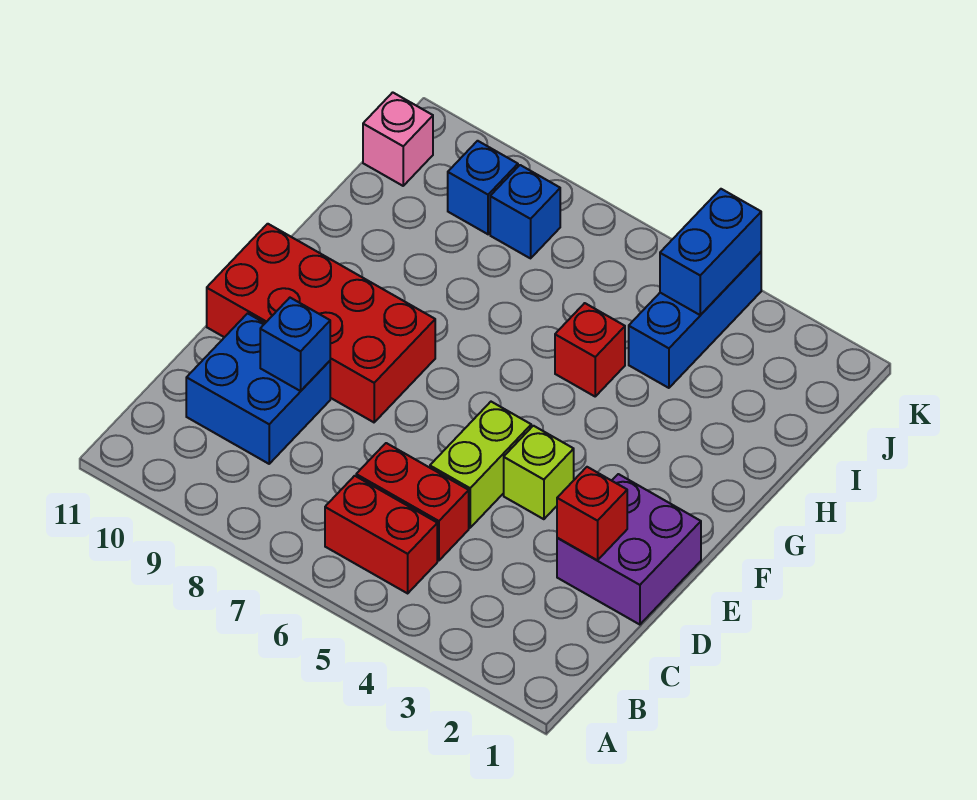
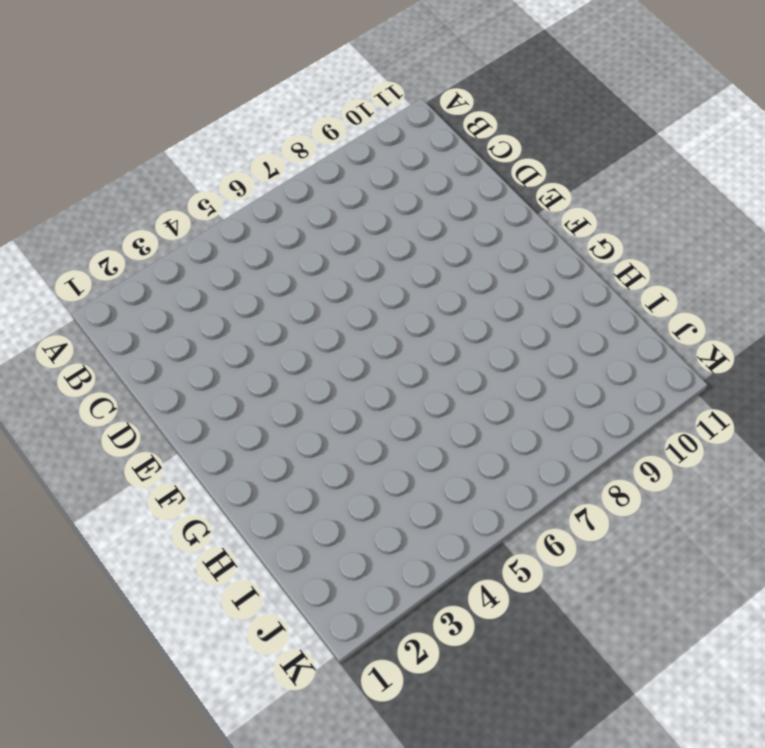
none -> red brick B5:B6 level 1
none -> red brick C5:C6 level 1
none -> blue brick C9:D10 level 1

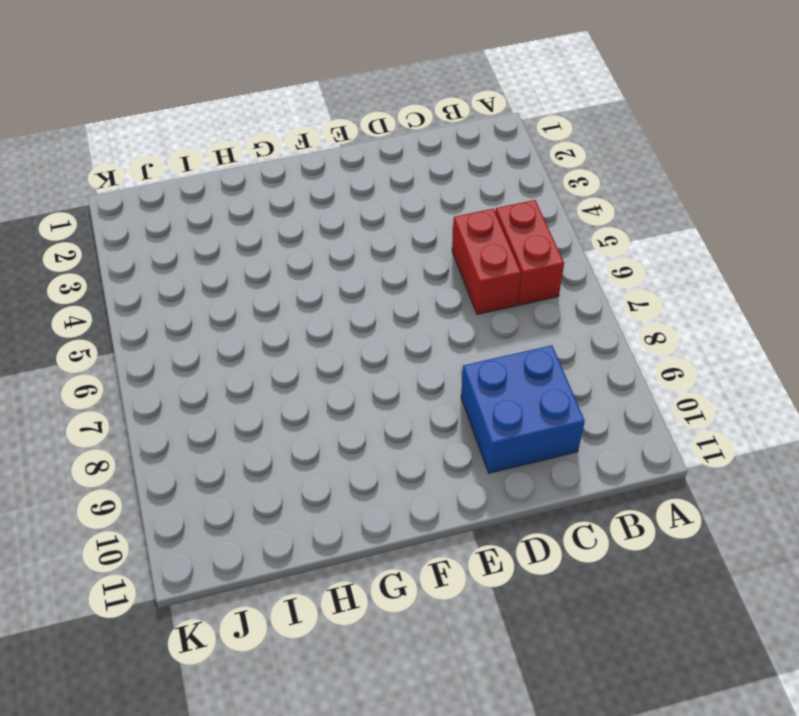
none -> purple brick D1:E2 level 1
none -> lime brick D5:E5 level 1
none -> lime brick E4 level 1

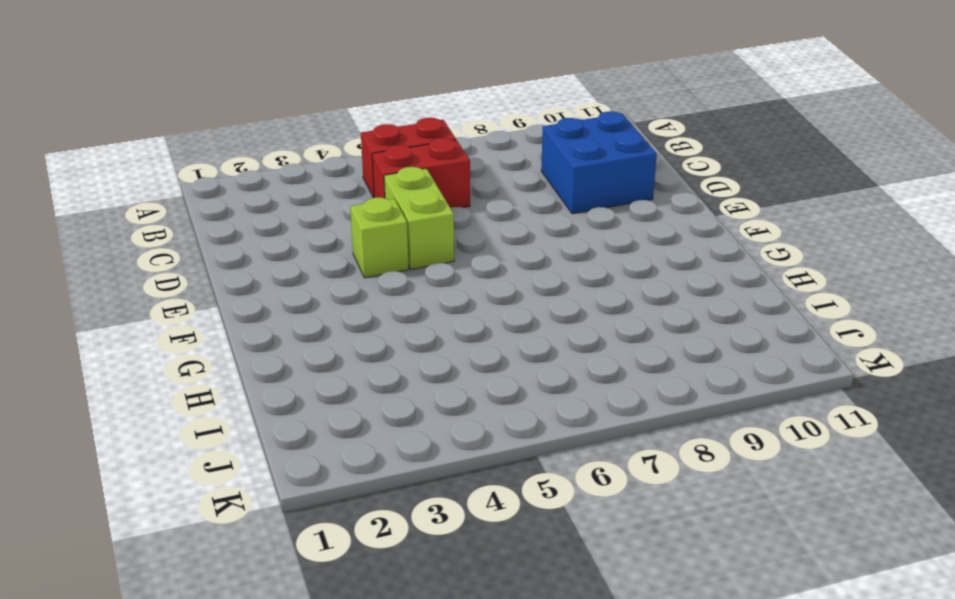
none -> purple brick D1:E2 level 1
none -> red brick E8:F11 level 1
none -> red brick H5 level 1

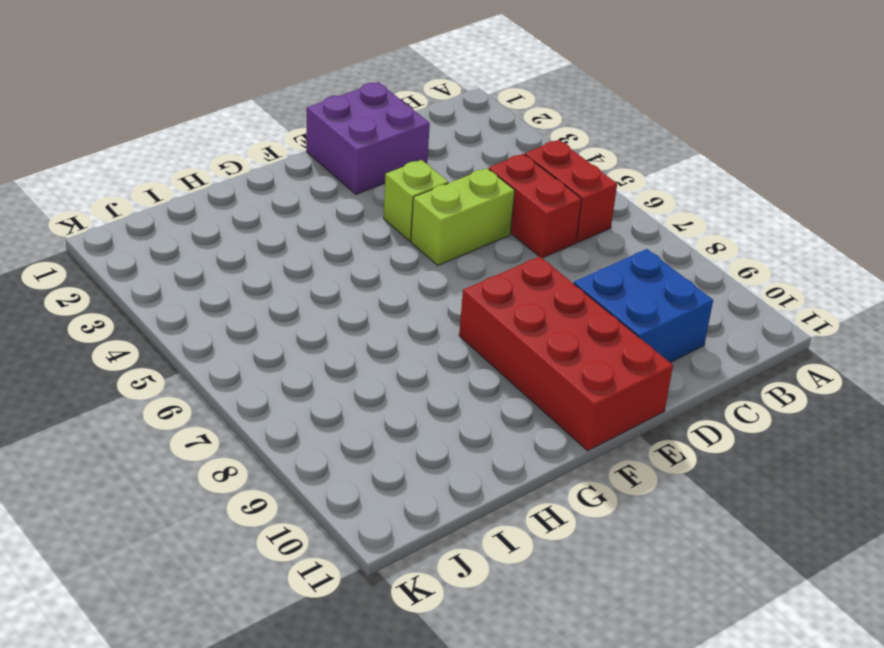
none -> red brick H5 level 1
none -> blue brick I4:K4 level 1
none -> blue brick J8 level 1

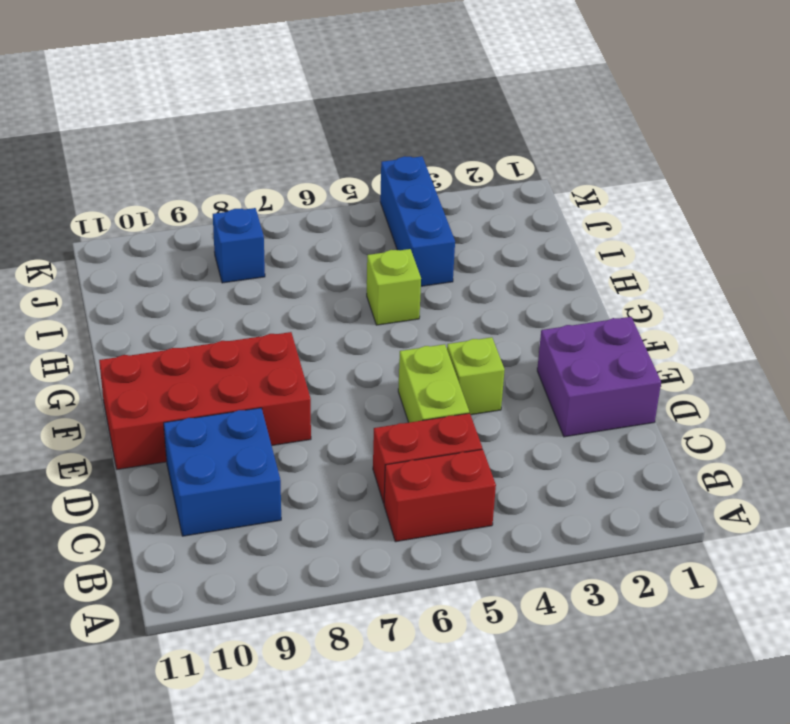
lime brick H5 level 1 -> red brick H5 level 1
none -> blue brick J9 level 1
none -> pink brick J11 level 1
none -> red brick D2 level 2

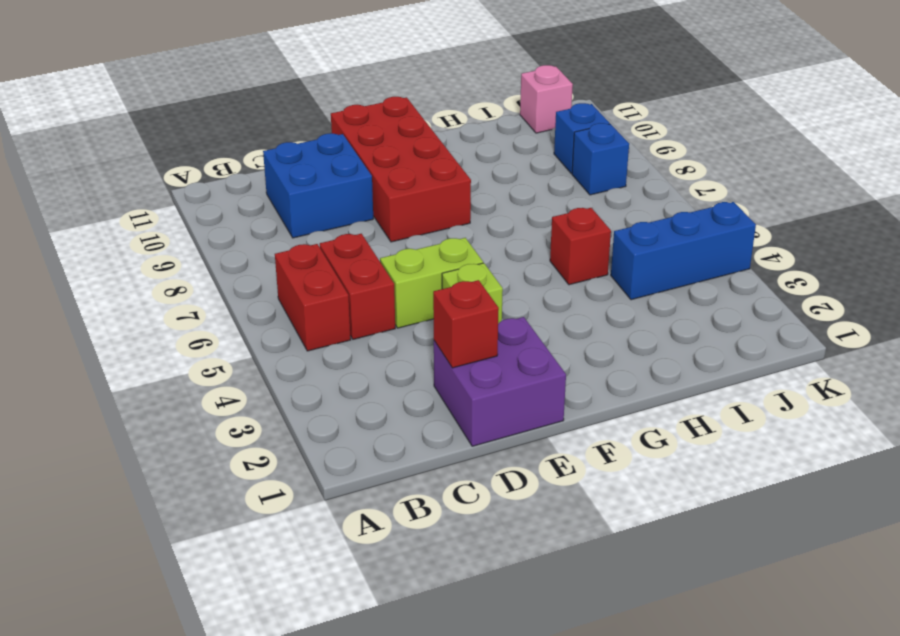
none -> blue brick D9 level 2
none -> blue brick J4:K4 level 2

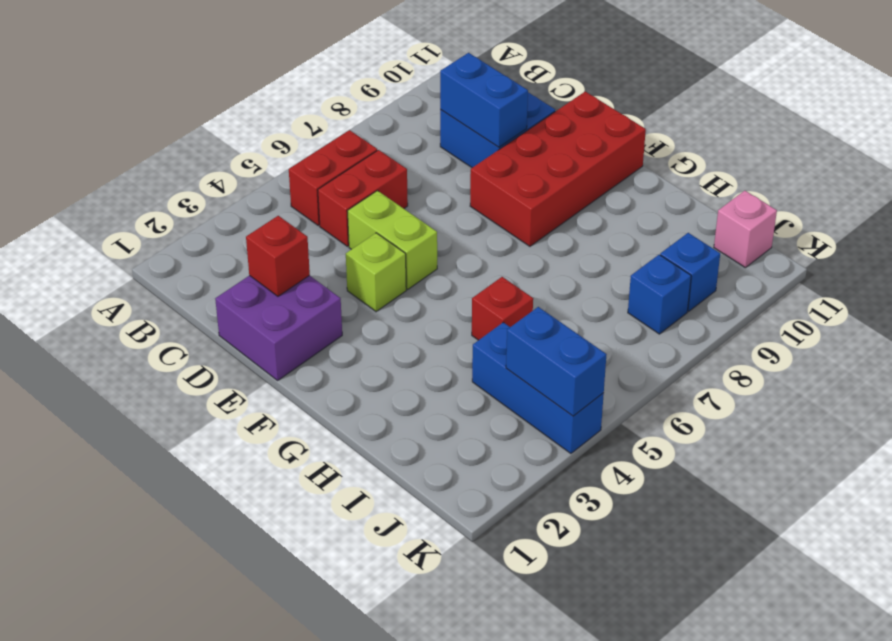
blue brick C9:D9 level 2 -> blue brick D9 level 2

